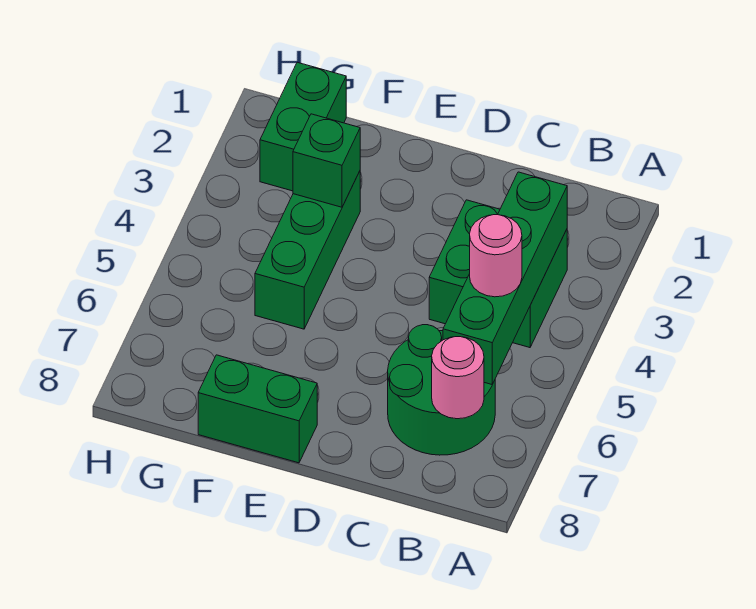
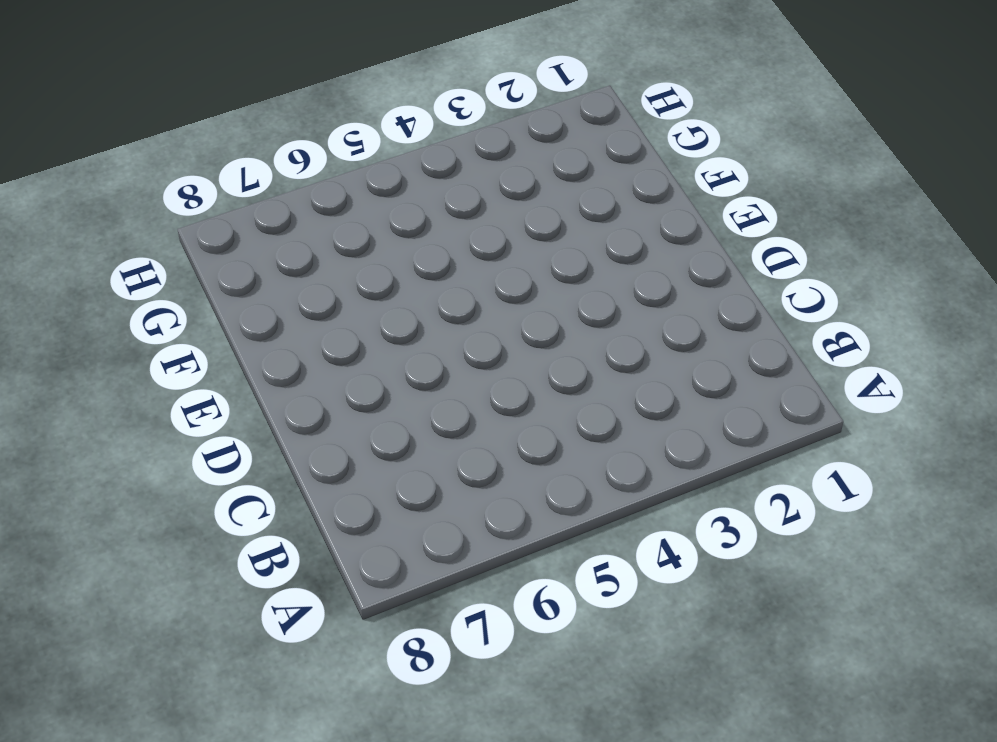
none -> green brick B3:C4 level 1
none -> green round brick B6:C7 level 1

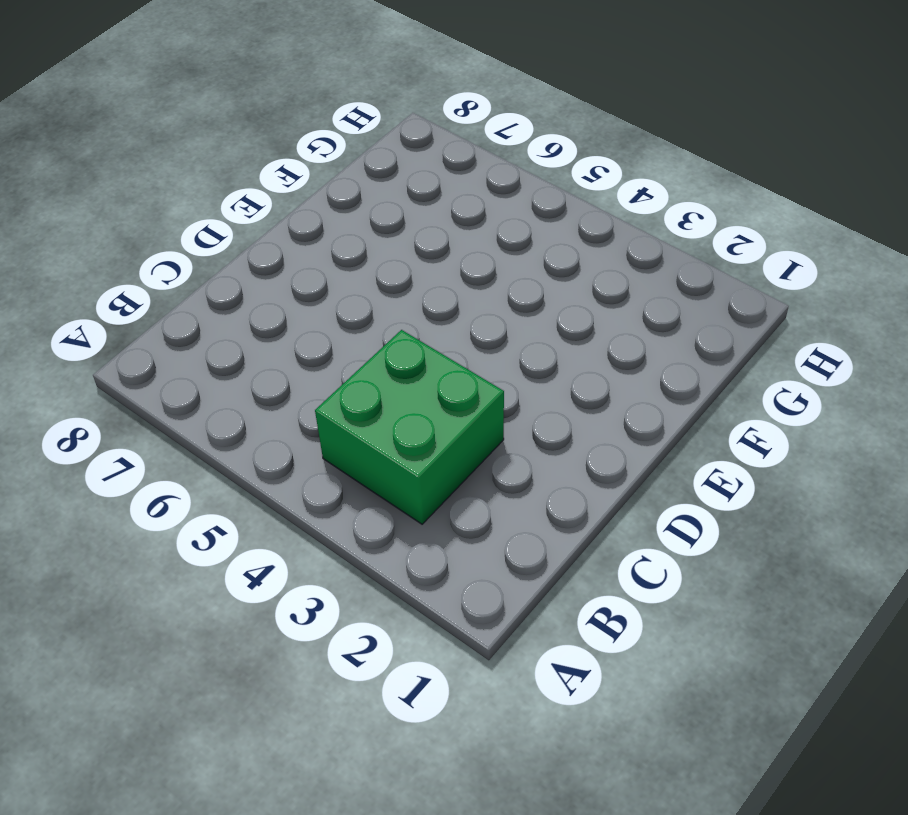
none -> green round brick B6:C7 level 1
none -> green brick E8:F8 level 1

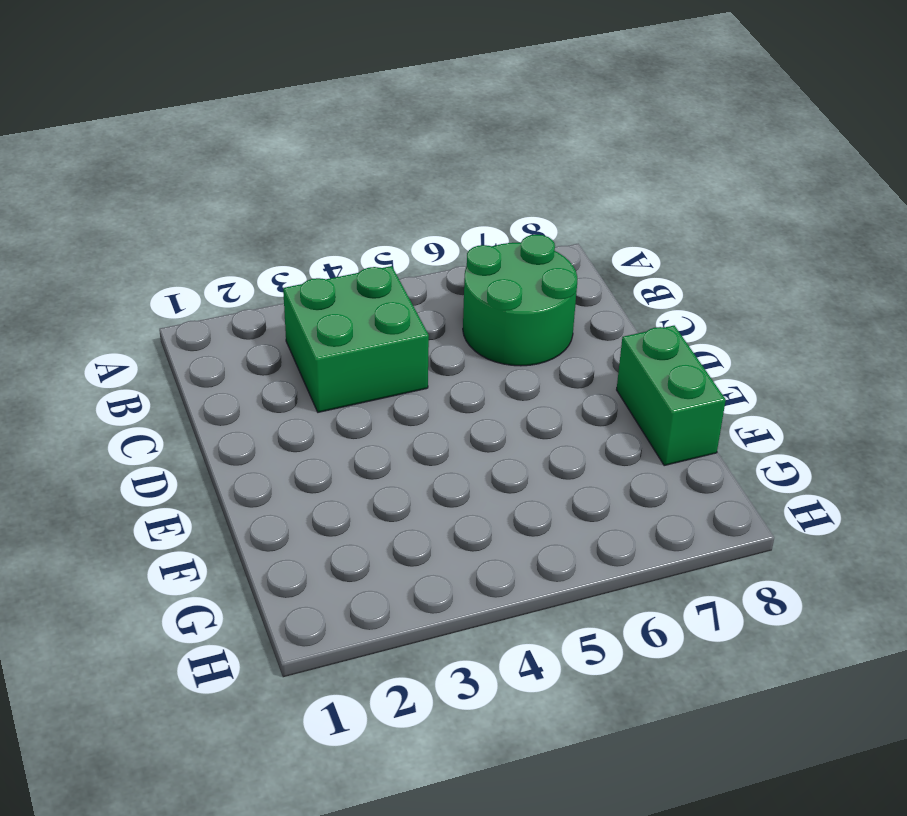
none -> green brick F3:F5 level 1
none -> green brick G1:G2 level 1

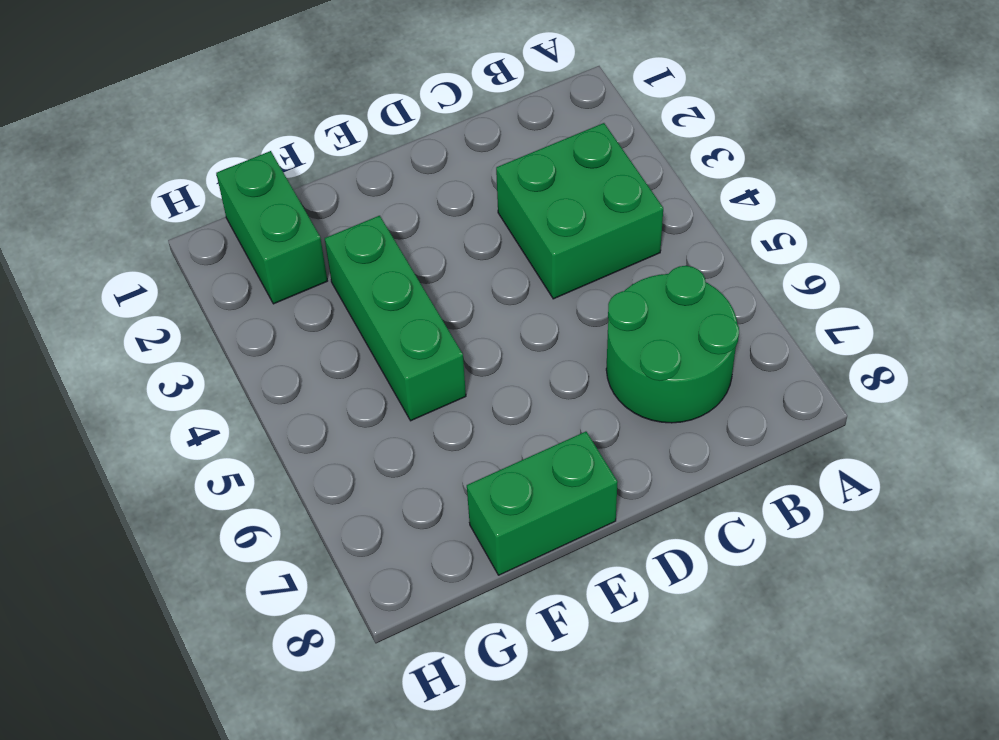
none -> green brick B3:B6 level 2
none -> pink round brick B7 level 2

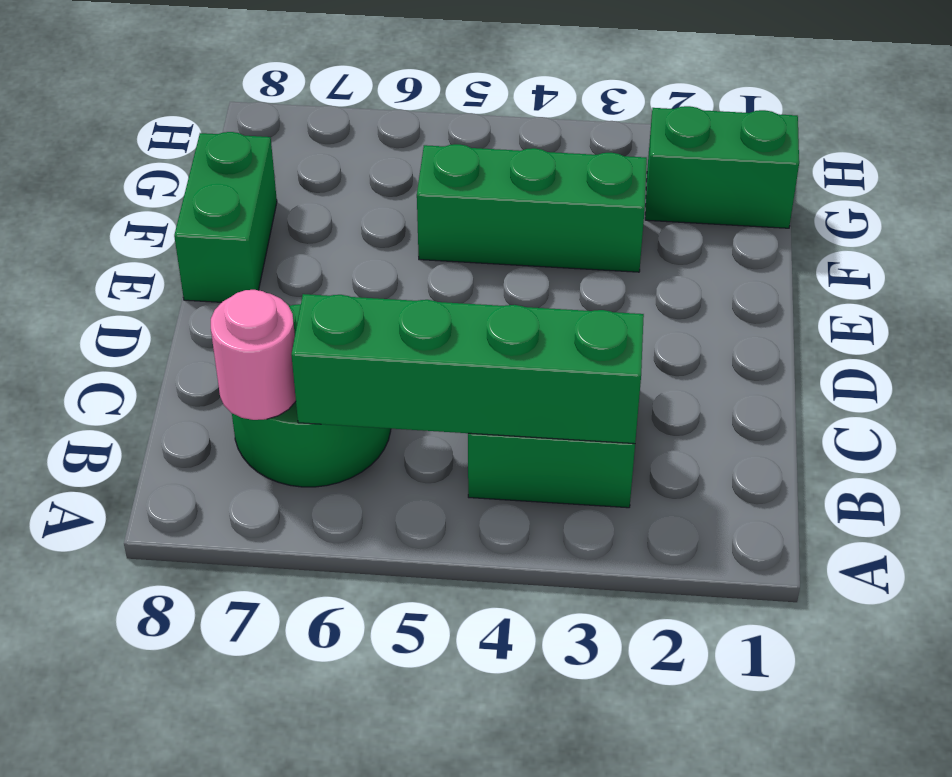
none -> green brick F3 level 2
none -> pink round brick B5 level 3

